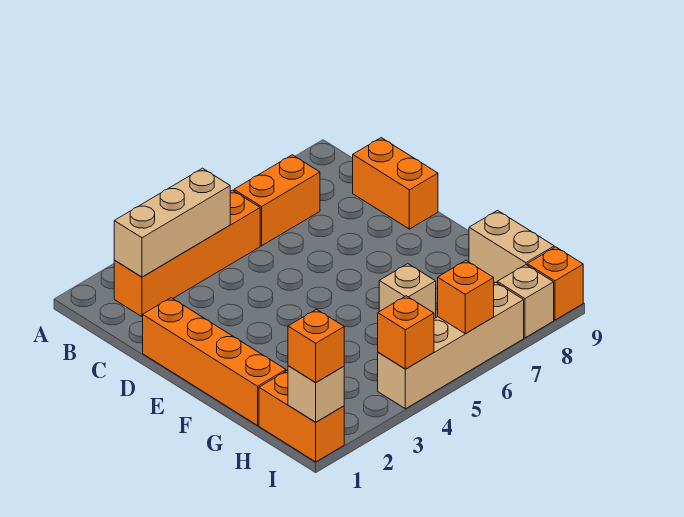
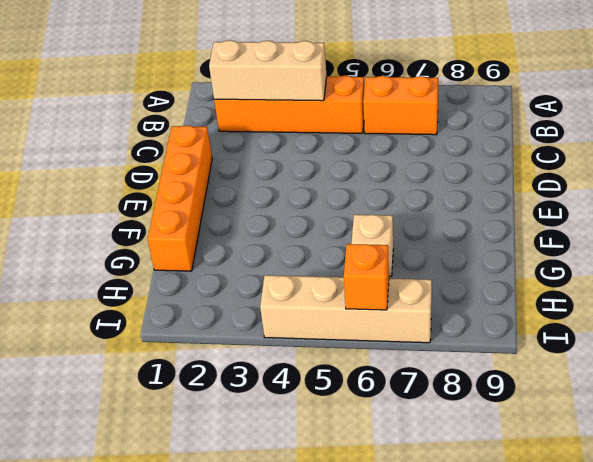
none -> orange brick C9:D9 level 1
none -> tan brick G9:H9 level 1
none -> orange brick H1:I1 level 1

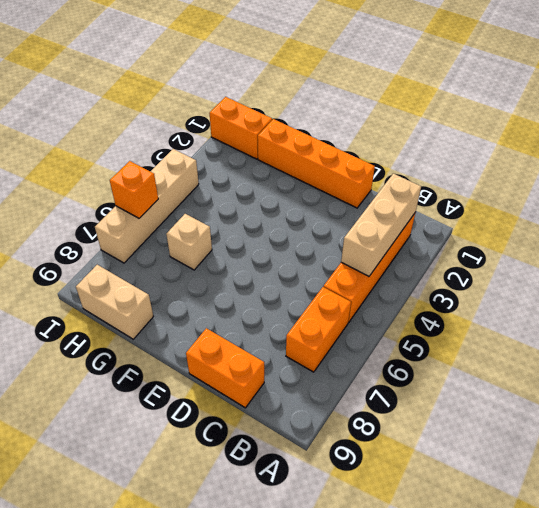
none -> tan brick I8 level 1
none -> orange brick I9 level 1
none -> tan brick I1 level 2

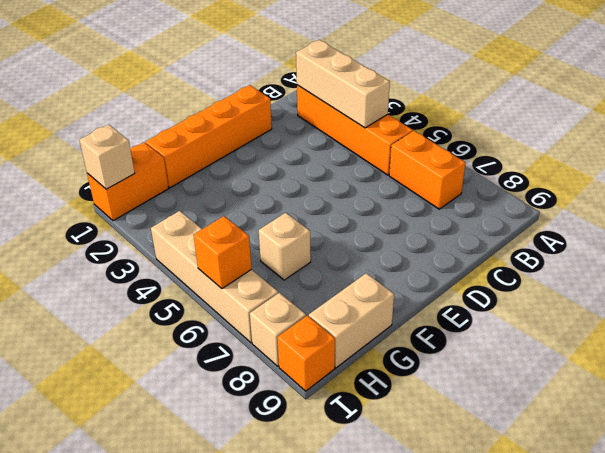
none -> orange brick C9:D9 level 1
none -> orange brick I4 level 2
none -> orange brick I1 level 3

